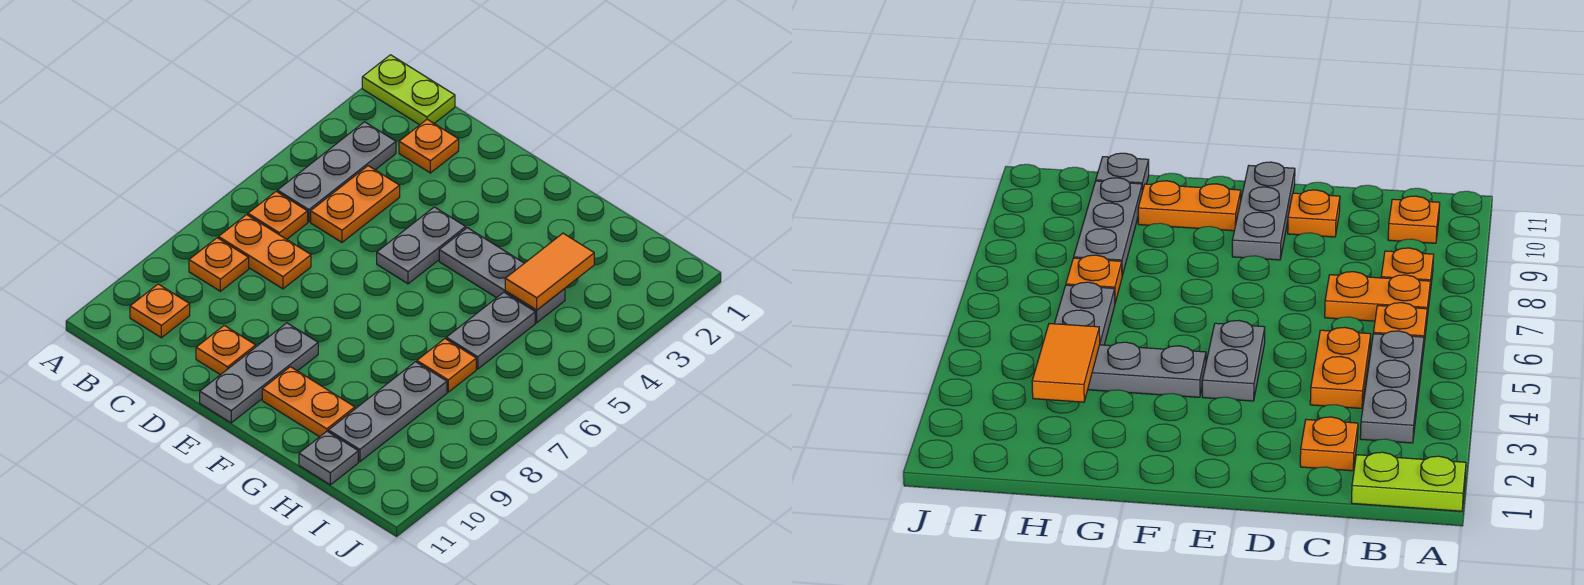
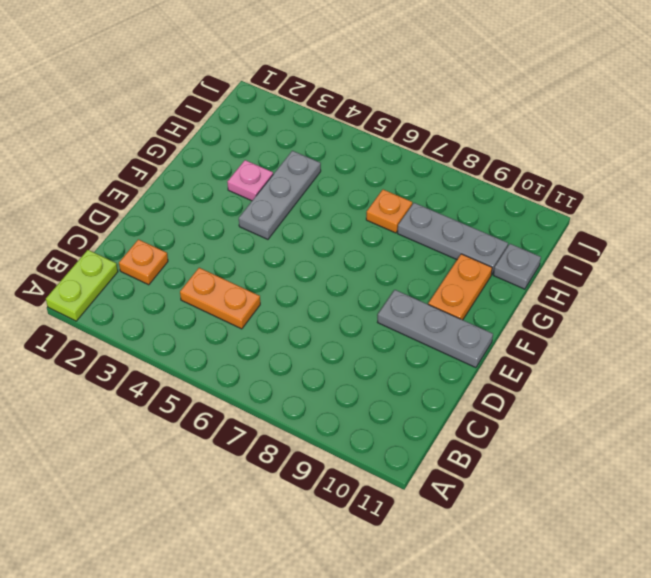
pink plate G3 level 1 -> none
none -> grey plate B3:B5 level 1
none -> orange plate B6 level 1
none -> orange plate B7:C7 level 1

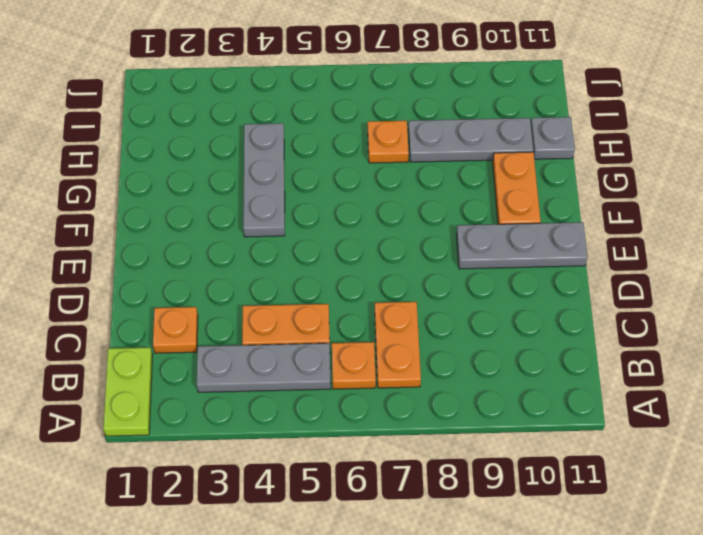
none -> orange plate B8 level 1
none -> orange plate B10 level 1
none -> orange plate D10 level 1

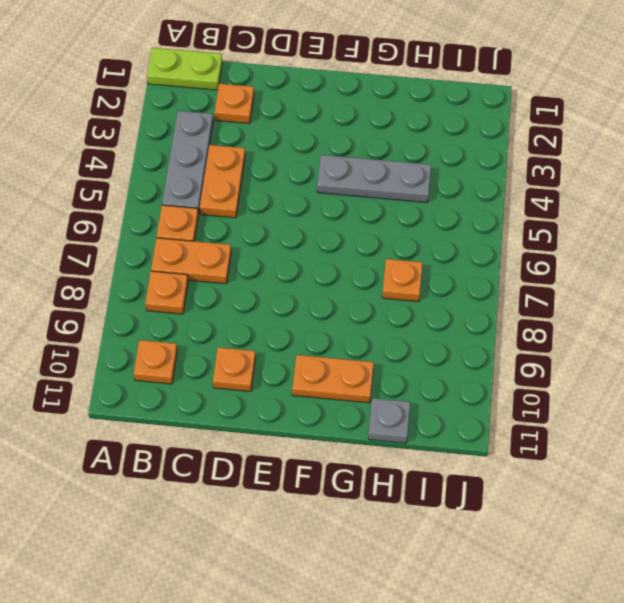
none -> grey plate E4:E5 level 1
none -> grey plate E9:E11 level 1
none -> grey plate H5:H6 level 1

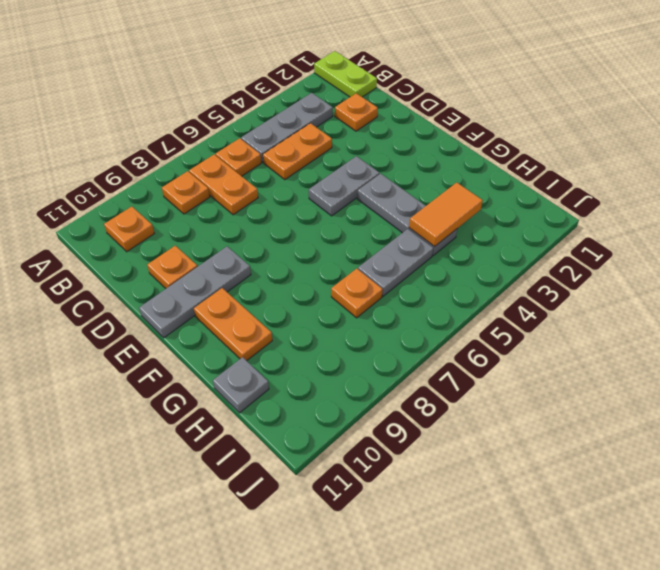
none -> grey plate H8:H10 level 1

